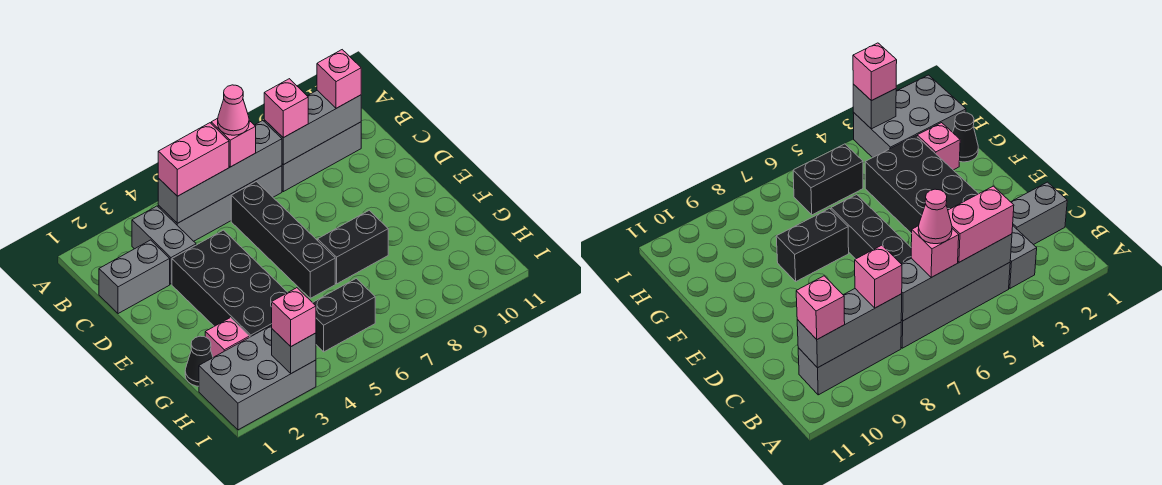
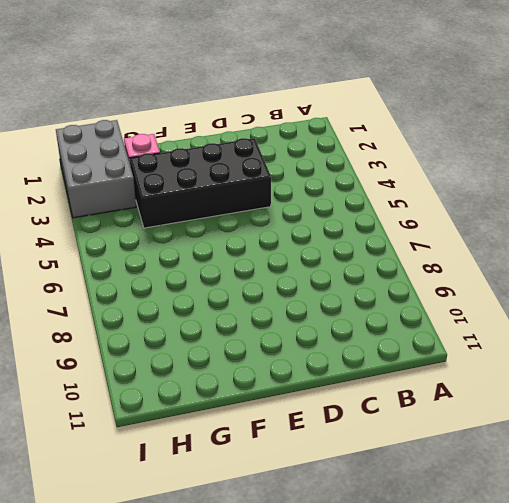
none -> grey brick B3:C3 level 1
none -> grey brick B4:B7 level 1
none -> grey brick B8:B10 level 1

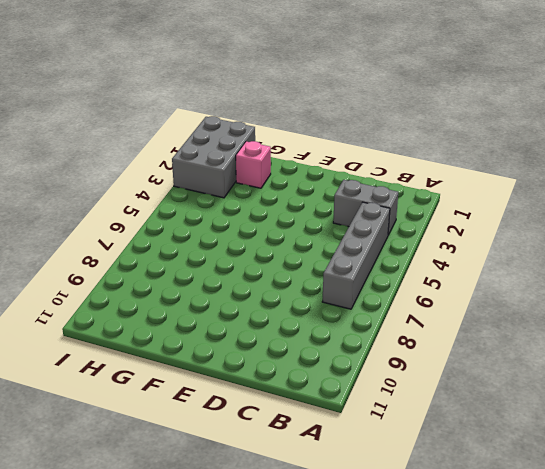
none -> grey brick B8:B10 level 1
none -> grey brick C1:C2 level 1
none -> black brick C6:F6 level 1

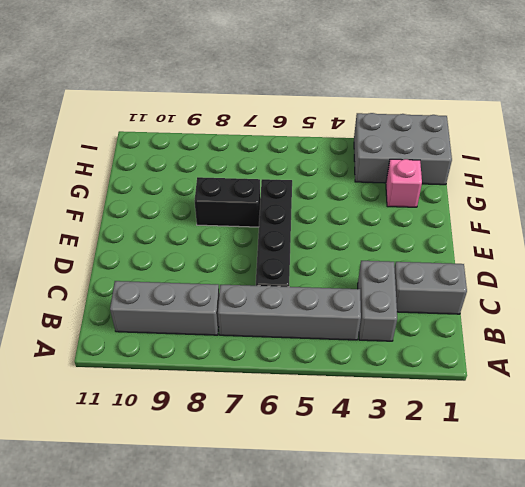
none -> black brick D3:G4 level 1
none -> black cone G1 level 1
none -> black brick H5:H6 level 1

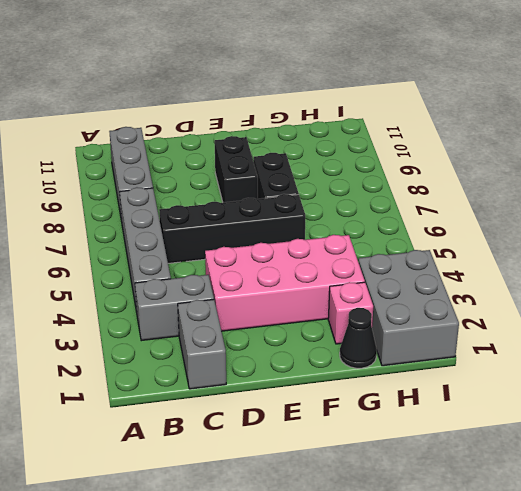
pink brick D3:G4 level 1 -> black brick D3:G4 level 1
black brick E8:E9 level 1 -> black brick H5:H6 level 1
none -> grey brick B4:B7 level 2
none -> grey brick B8:B10 level 2
none -> grey brick I3 level 2

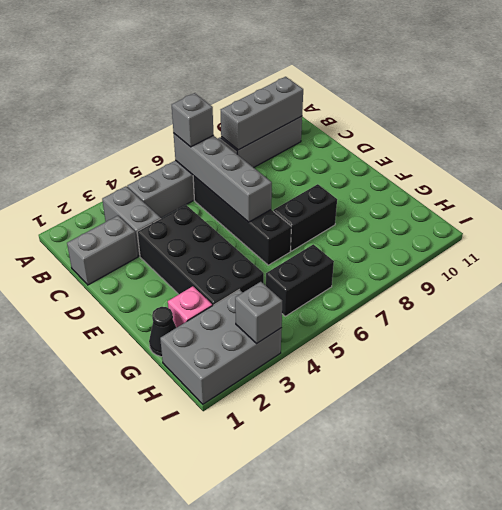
grey brick B6:E6 level 2 -> grey brick B4:B7 level 2
grey brick B6 level 3 -> pink brick B6 level 3
none -> pink brick B4:B5 level 3
none -> pink brick B8 level 3
none -> pink brick B10 level 3

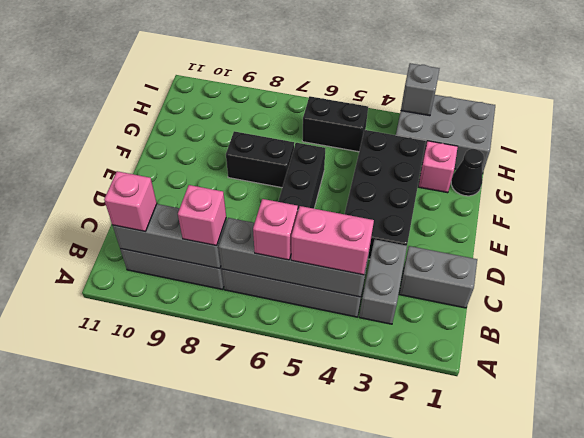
none -> pink brick I3 level 3
none -> pink cone B6 level 4

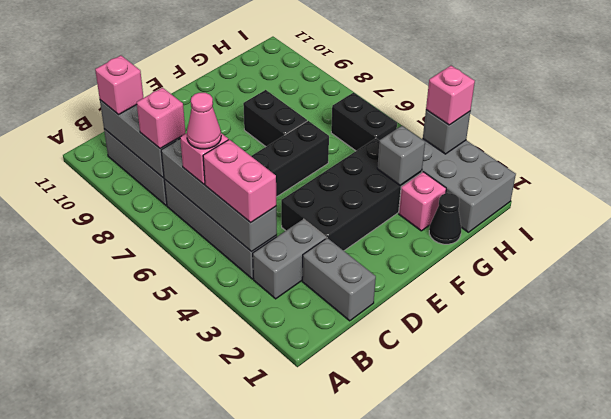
grey brick G3 level 2 -> none

